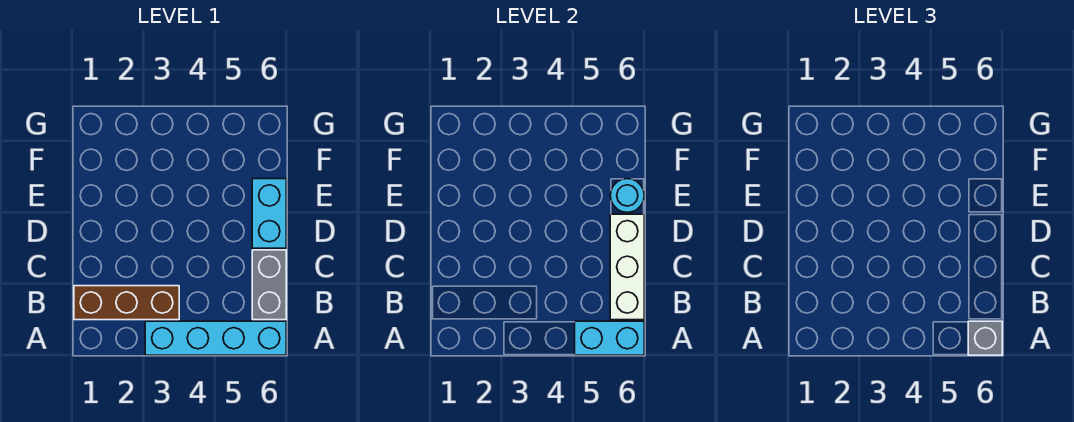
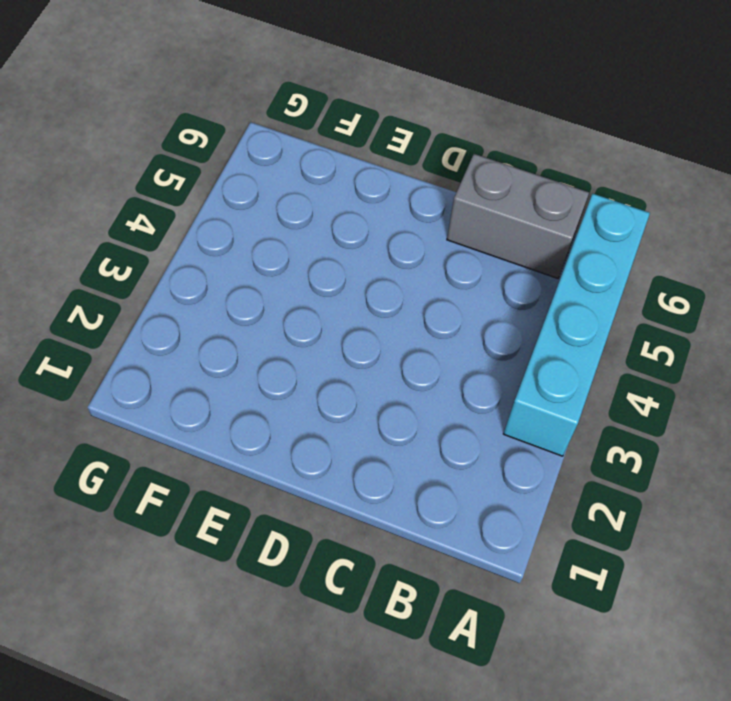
none -> brown brick B1:B3 level 1
none -> cyan brick D6:E6 level 1

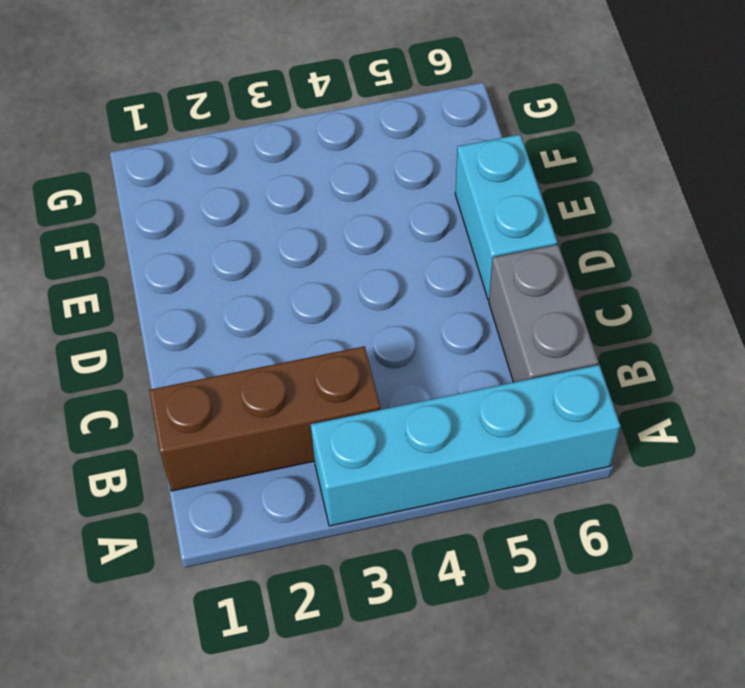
none -> cyan brick A5:A6 level 2
none -> white brick B6:D6 level 2

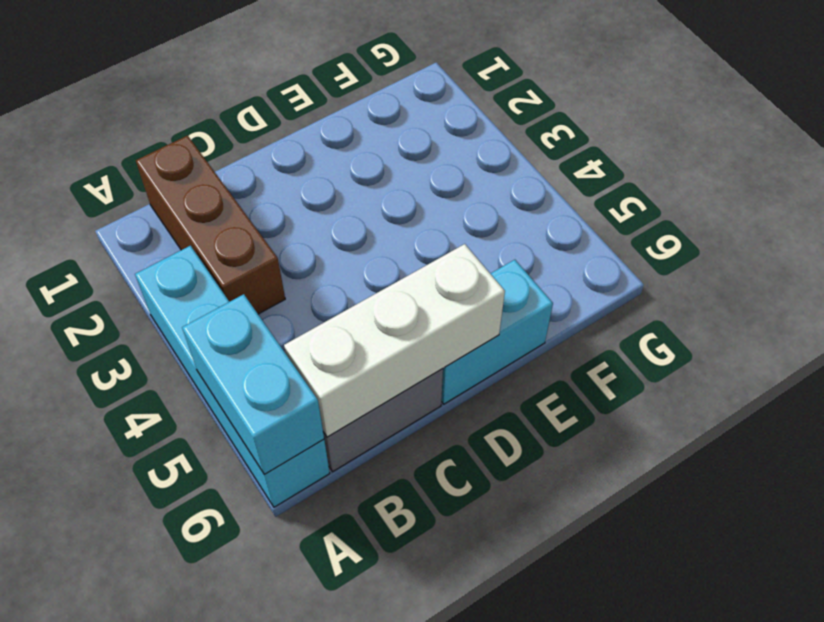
none -> cyan round brick E6 level 2
none -> grey brick A6 level 3

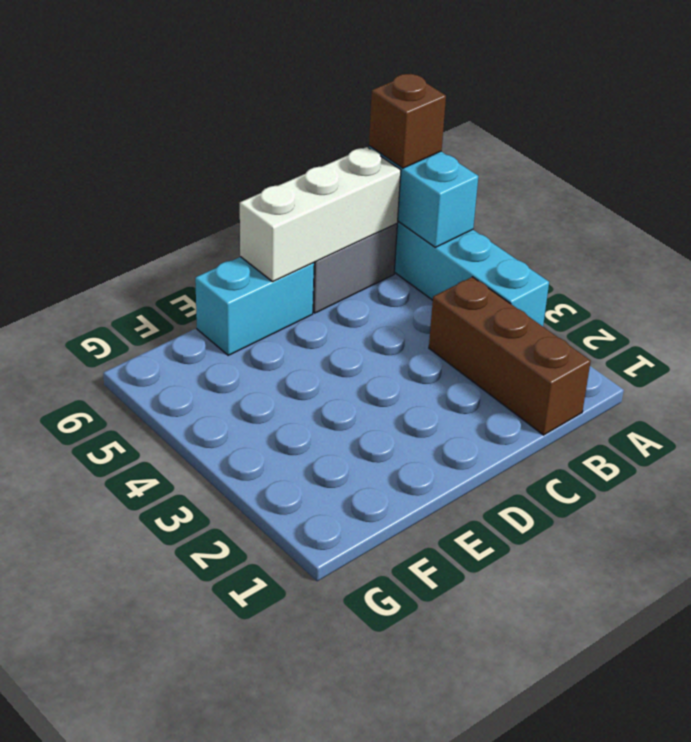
brown brick A6 level 3 -> grey brick A6 level 3
none -> cyan round brick E6 level 2

